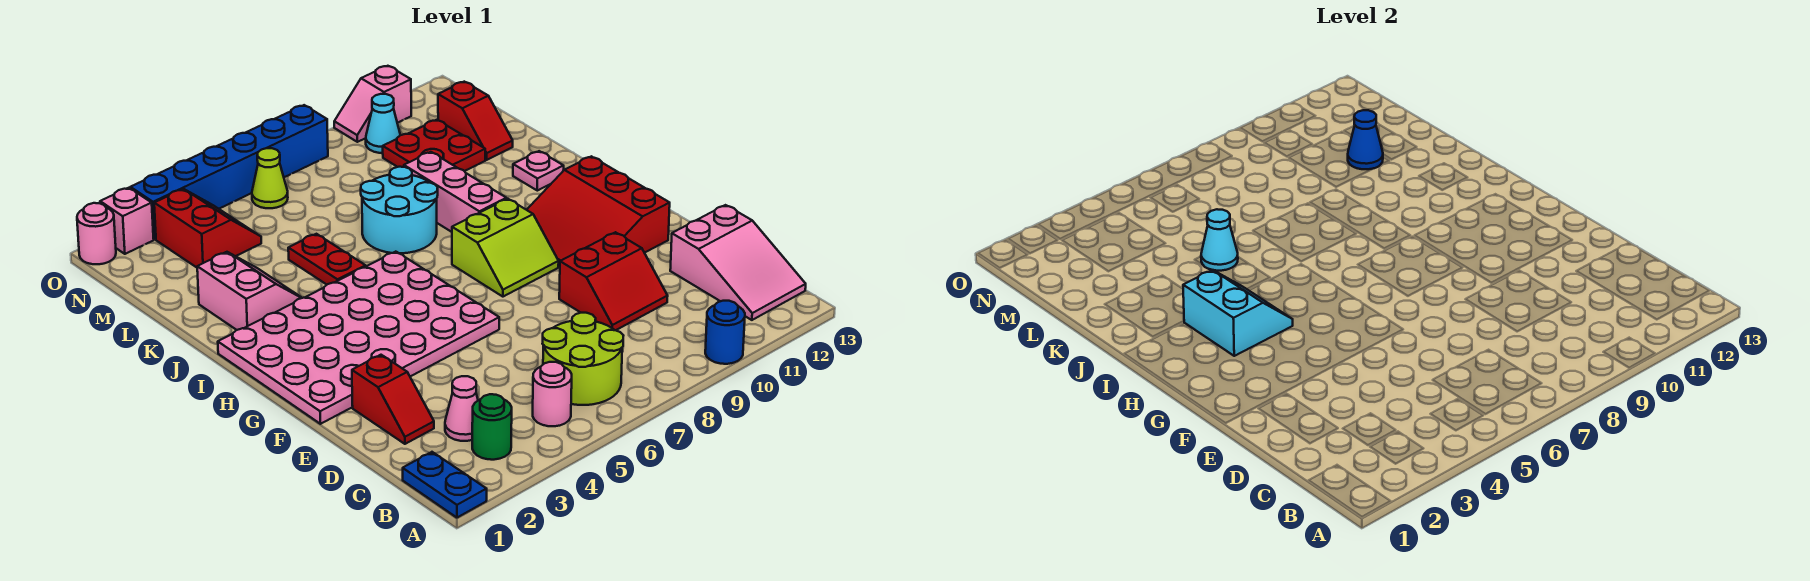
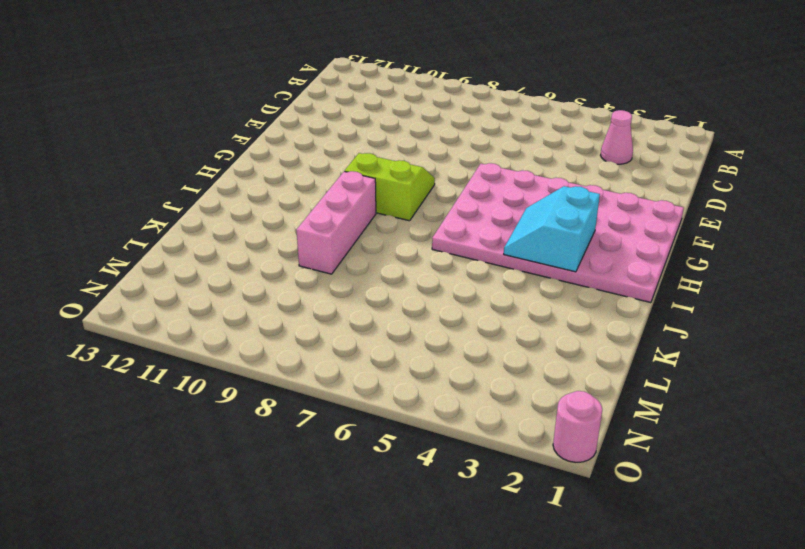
none -> blue plate A1:B1 level 1
none -> blue round brick A10 level 1
none -> green round brick B3 level 1

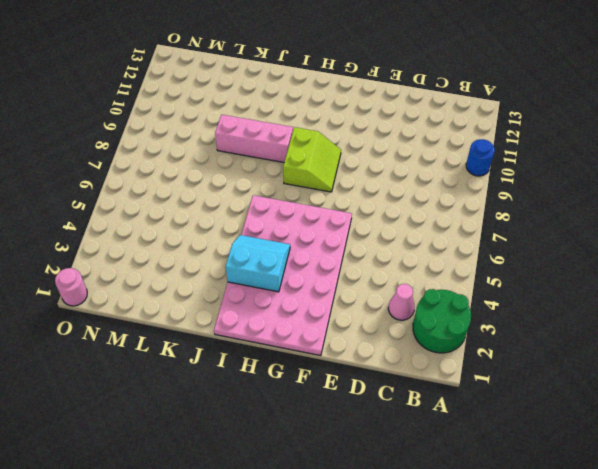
green round brick A2:B3 level 1 -> green round brick B3 level 1
none -> blue plate A1:B1 level 1
none -> pink round brick B5 level 1
none -> lime round brick B6:C7 level 1

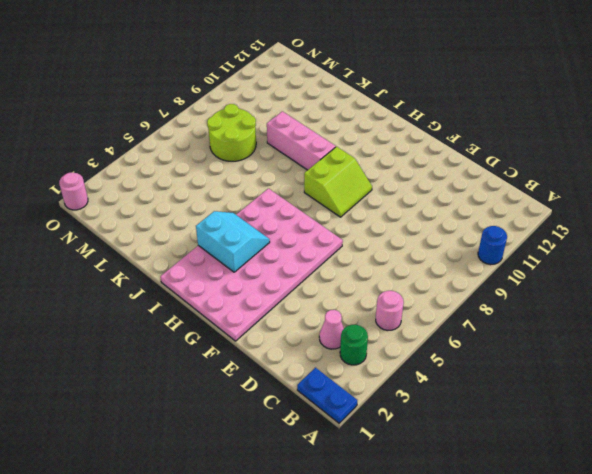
lime round brick L7:M8 level 1 -> lime round brick B6:C7 level 1
none -> pink slope B12:D13 level 1 top D
none -> red slope D2:E2 level 1 top E
none -> red slope D9:E10 level 1 top E

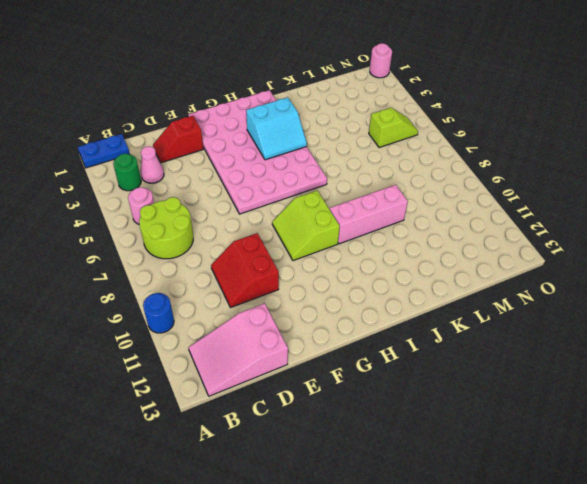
lime slope M5:N5 level 1 top M -> none
none -> red slope F10:H12 level 1 top 12
none -> pink slope J2:K3 level 1 top 2
none -> red plate J5:K5 level 1

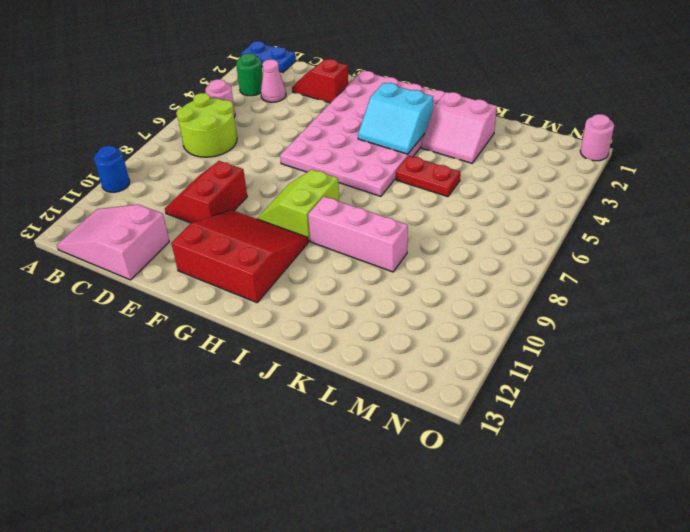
none -> cyan round brick J7:K8 level 1
none -> pink plate J12 level 1
none -> red plate L10:M11 level 1

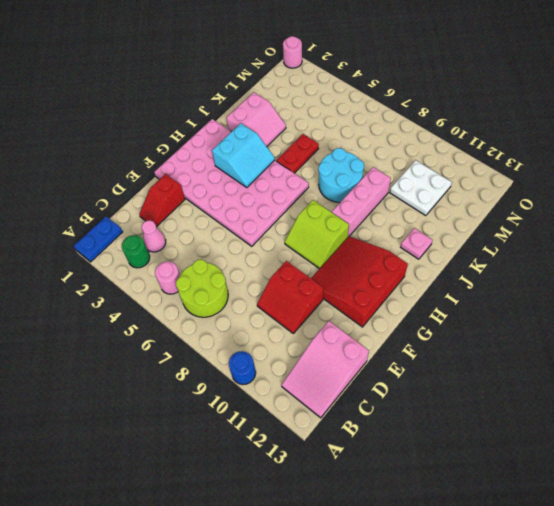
white plate L10:M11 level 1 -> red plate L10:M11 level 1
none -> red slope L12:M12 level 1 top M
none -> red slope M3:N4 level 1 top 3
none -> lime cone N6 level 1

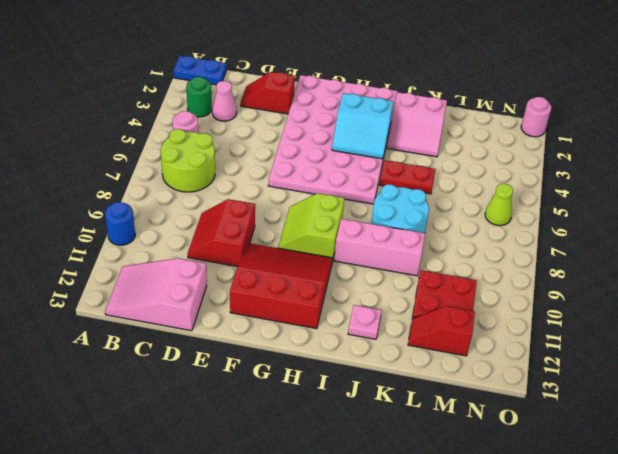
none -> red slope M3:N4 level 1 top 3
none -> cyan cone N10 level 1
none -> pink brick O2 level 1

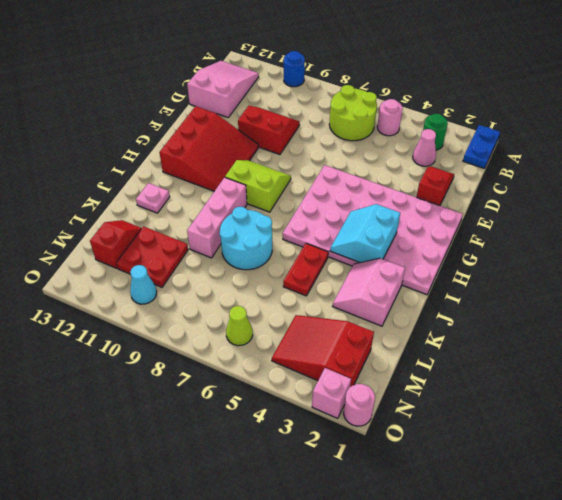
red slope M2:N4 level 1 top 2 -> red slope M3:N4 level 1 top 3
none -> blue brick O3:O8 level 1
none -> pink slope O10:O11 level 1 top 11
none -> cyan cone K5 level 2

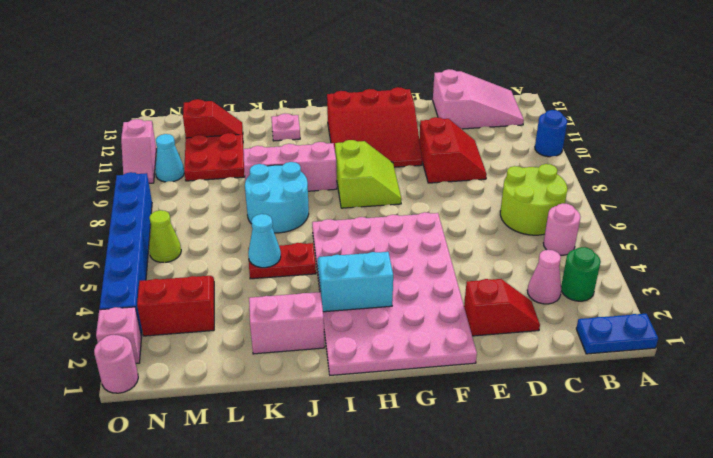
none -> blue cone L11 level 2

